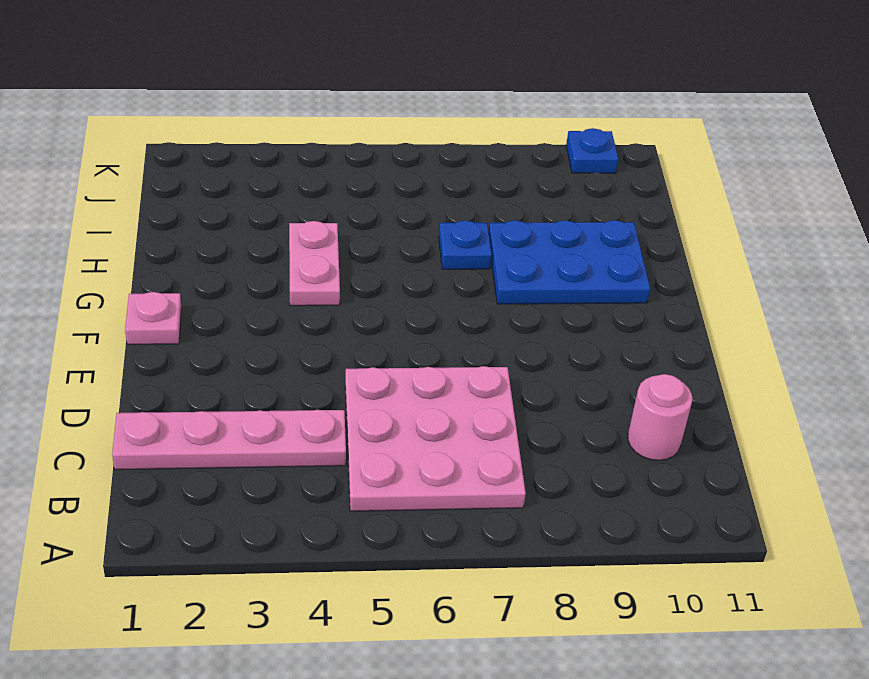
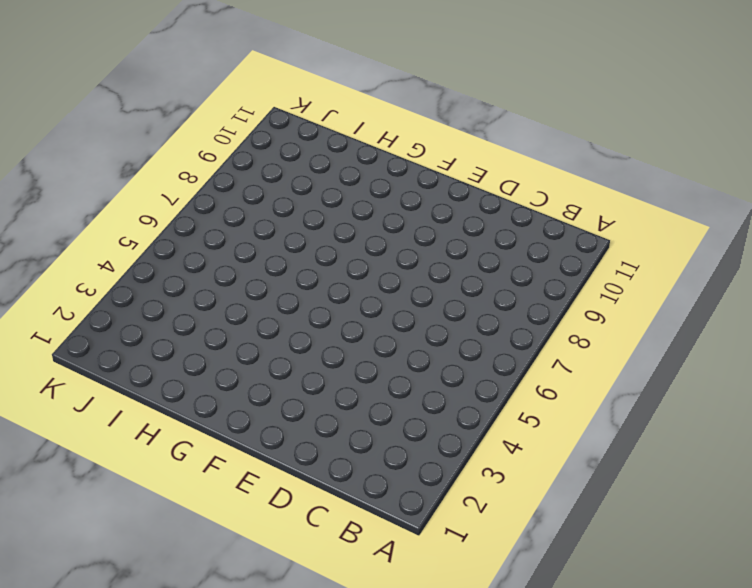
none -> pink plate B5:D7 level 1
none -> pink plate C1:C4 level 1

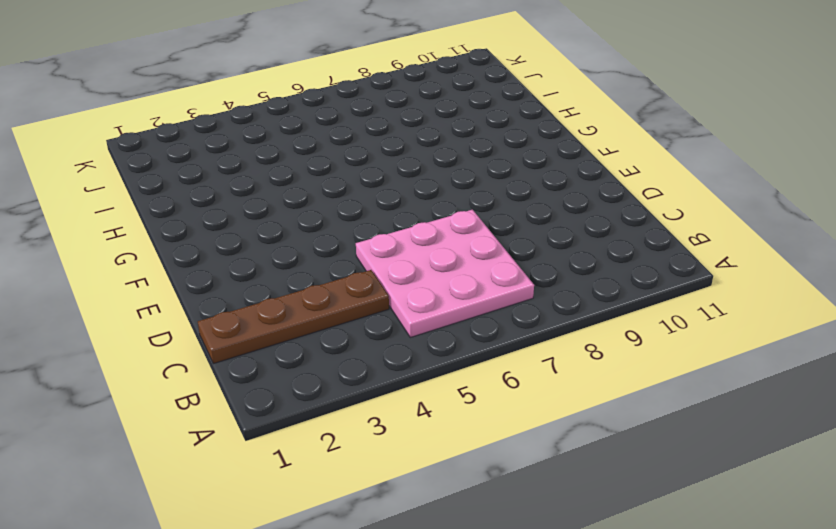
brown plate C1:C4 level 1 -> pink plate C1:C4 level 1
none -> pink round brick C10 level 1
none -> pink plate F1 level 1

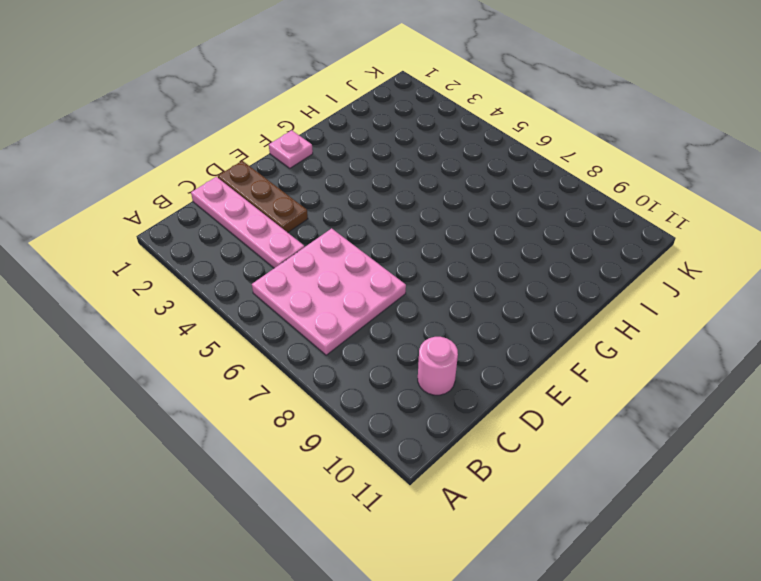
brown plate D1:D3 level 1 -> none
none -> pink plate G4:H4 level 1
none -> blue plate G8:H10 level 1

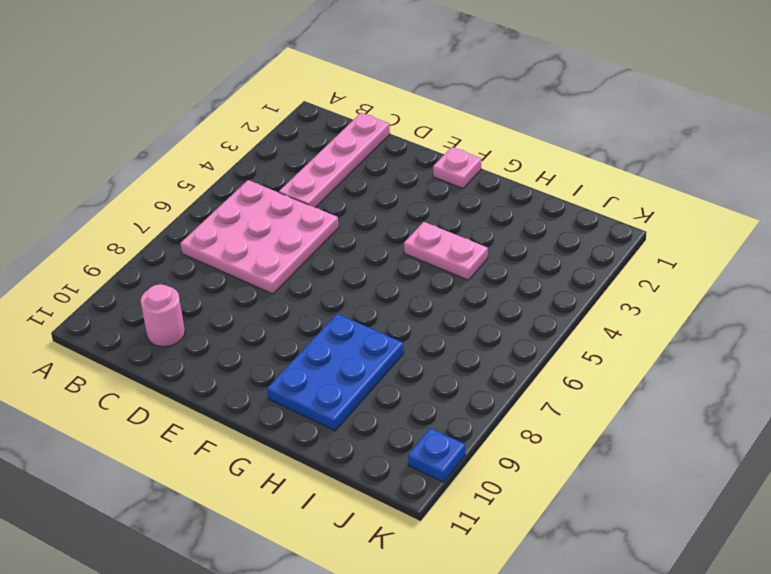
none -> blue plate H7 level 1

